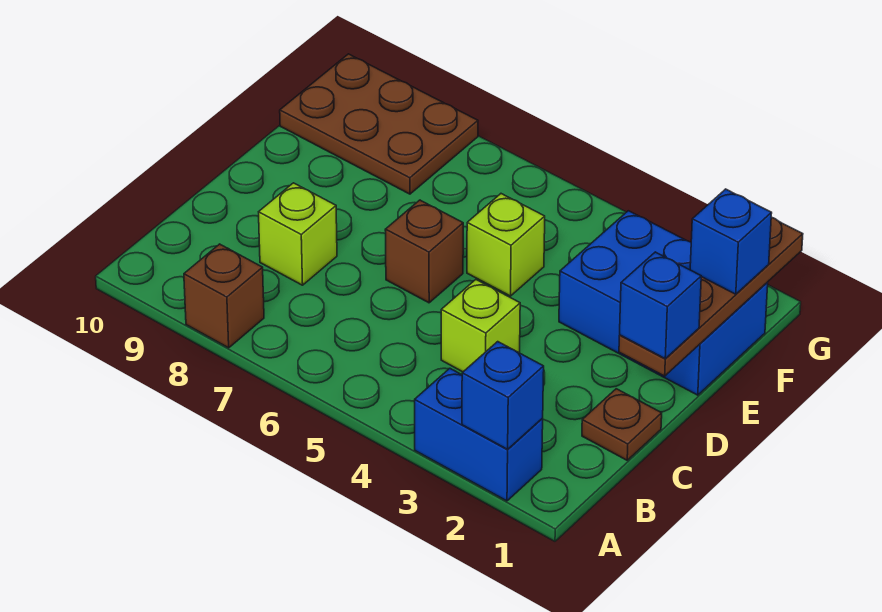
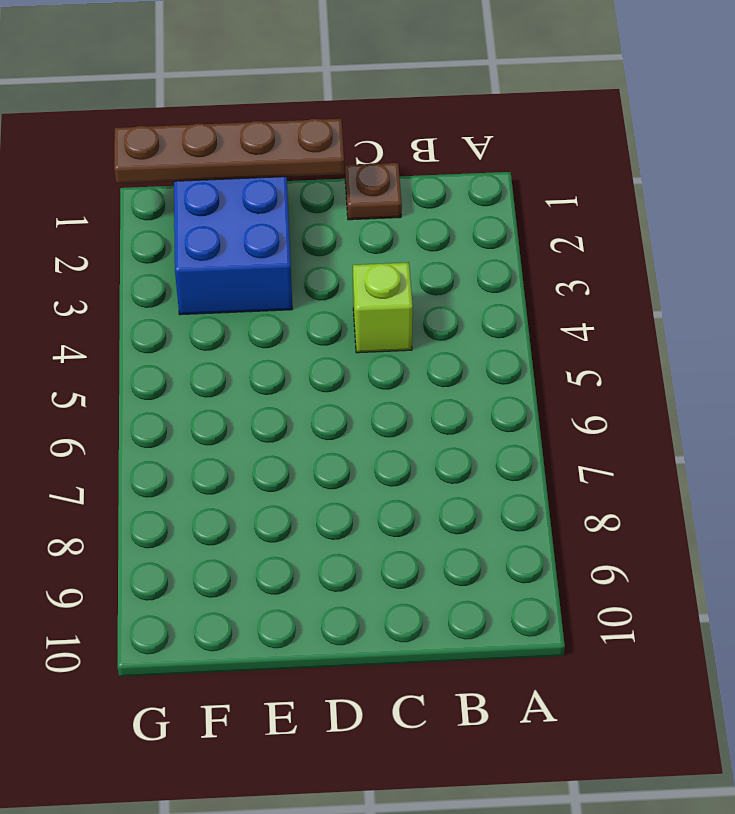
none -> blue brick A2:A3 level 1
none -> brown brick A8 level 1
none -> lime brick C8 level 1

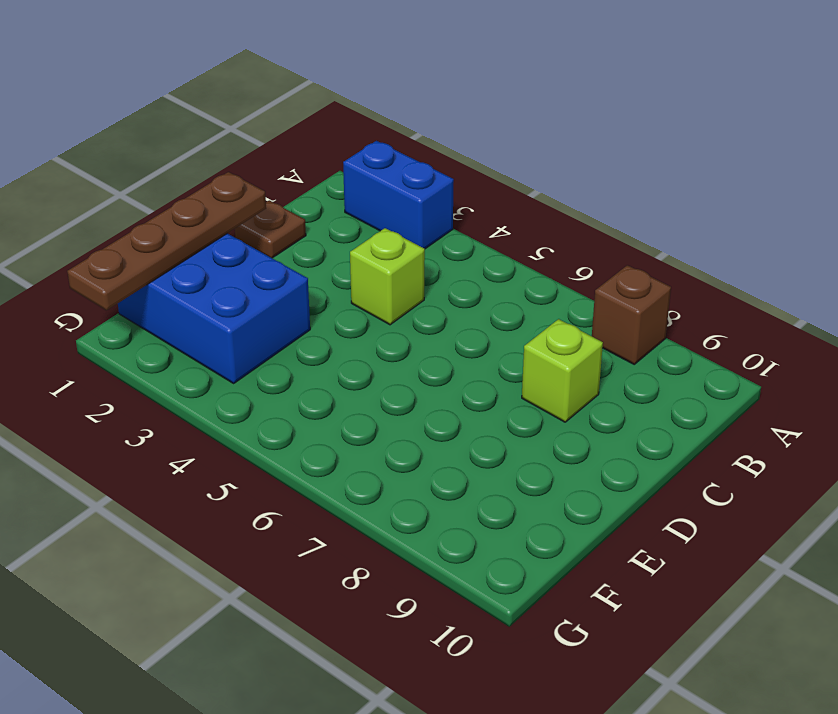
none -> brown brick D6 level 1
none -> lime brick E5 level 1
none -> brown plate F8:G10 level 1

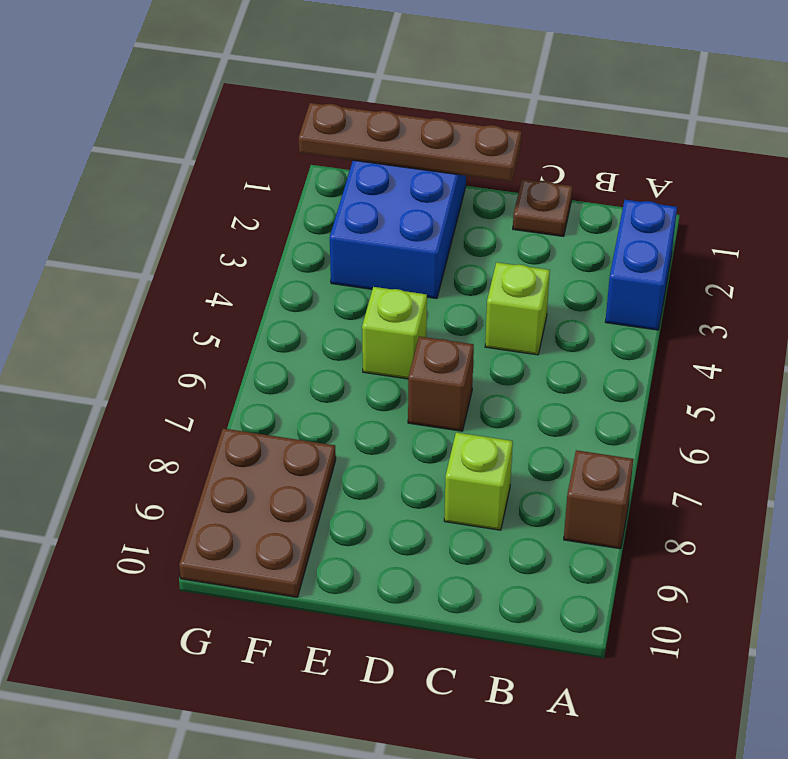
none -> blue brick A2 level 2
none -> blue brick D1 level 3
none -> blue brick F1 level 3

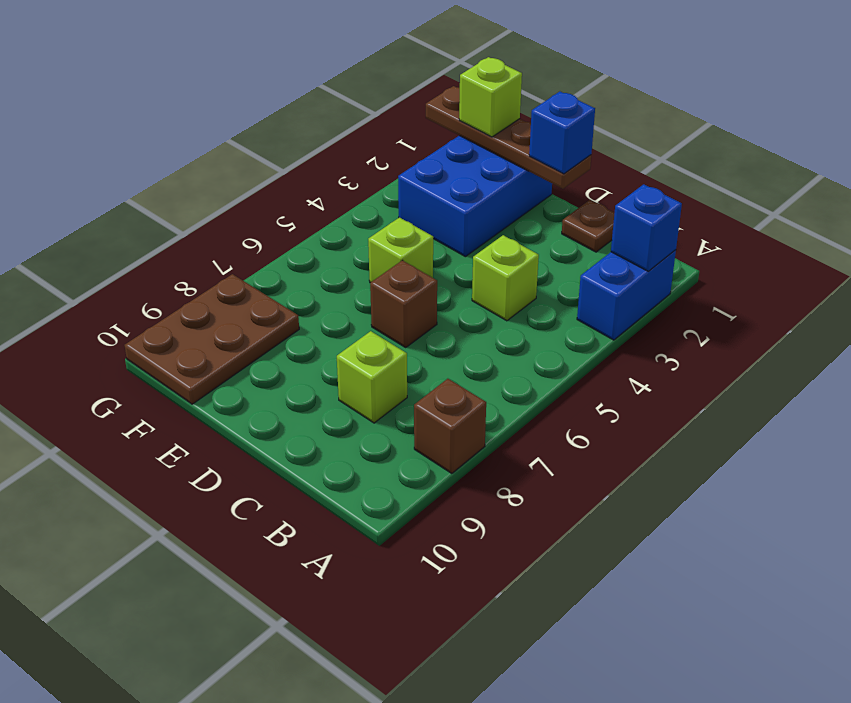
lime brick F1 level 3 -> blue brick F1 level 3

